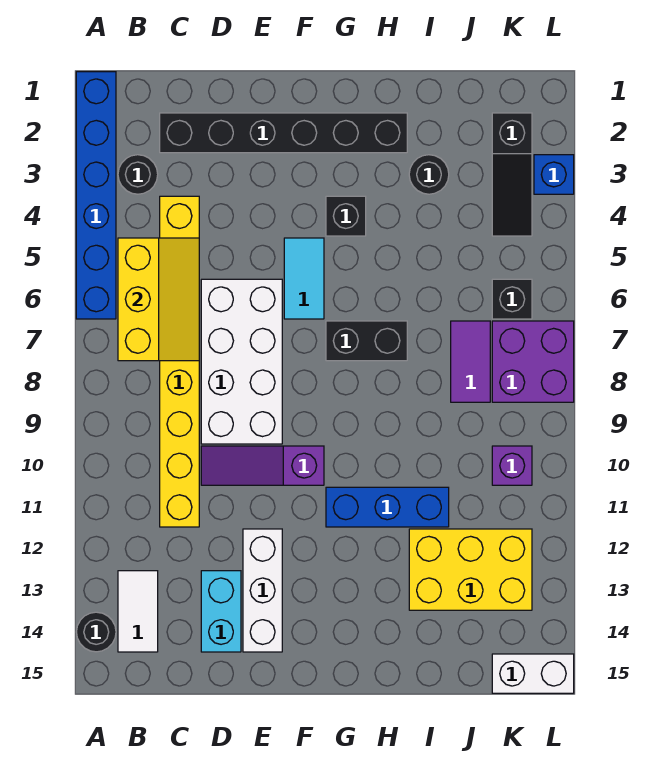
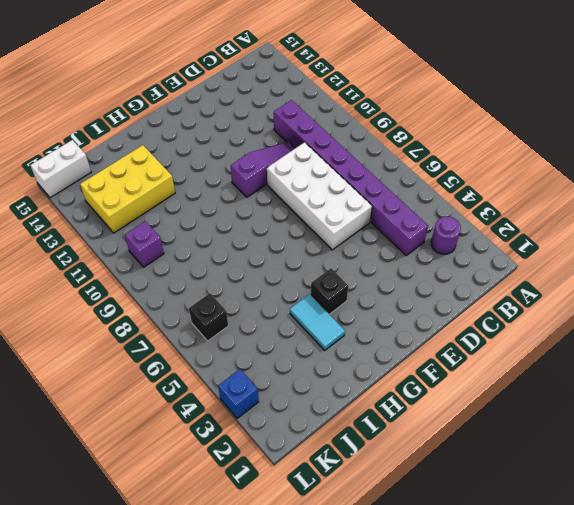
purple round brick B3 level 1 -> black round brick B3 level 1
purple brick C4:C11 level 1 -> yellow brick C4:C11 level 1
cyan tile H3:H4 level 1 -> cyan tile F5:F6 level 1
none -> blue brick A1:A6 level 1
none -> black round brick A14 level 1
none -> white tile B13:B14 level 1

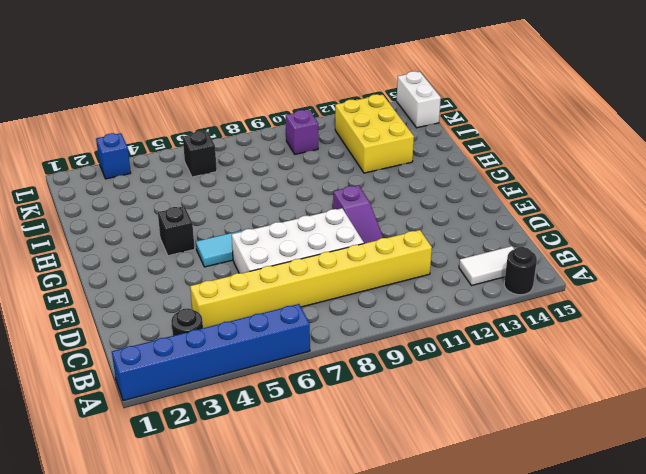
none -> black brick C2:H2 level 1
none -> cyan brick D13:D14 level 1
none -> white brick E12:E14 level 1

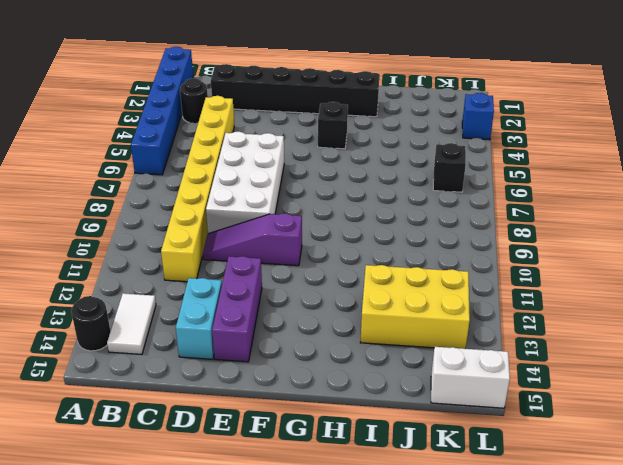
purple brick E12:E14 level 1 -> white brick E12:E14 level 1
none -> cyan tile F5:F6 level 1
none -> black brick G7:H7 level 1
none -> blue brick G11:I11 level 1

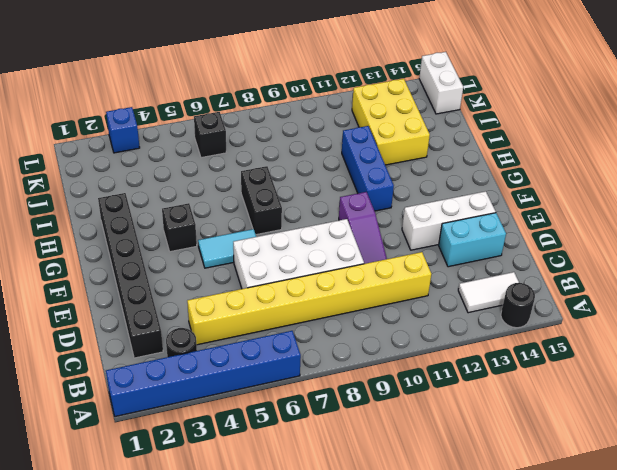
none -> black round brick I3 level 1
none -> purple tile J7:J8 level 1
none -> black slope K2:K4 level 1 top 2

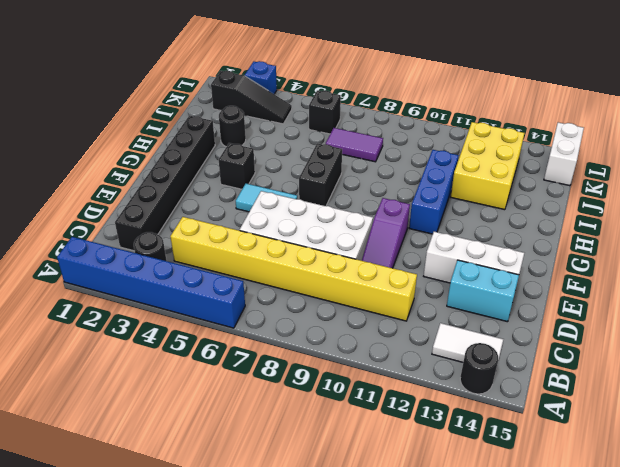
none -> purple brick K7:L8 level 1
none -> purple brick K10 level 1
none -> yellow slope B5:C7 level 2 top B

